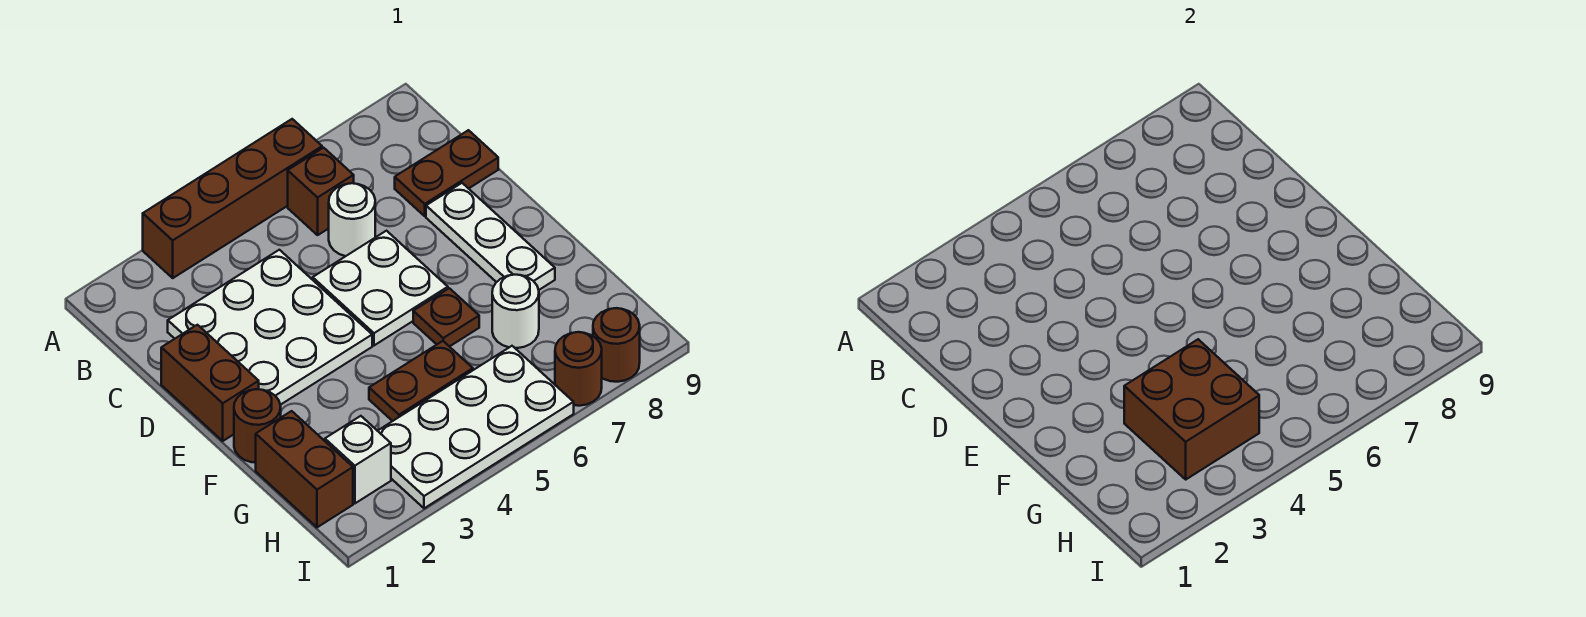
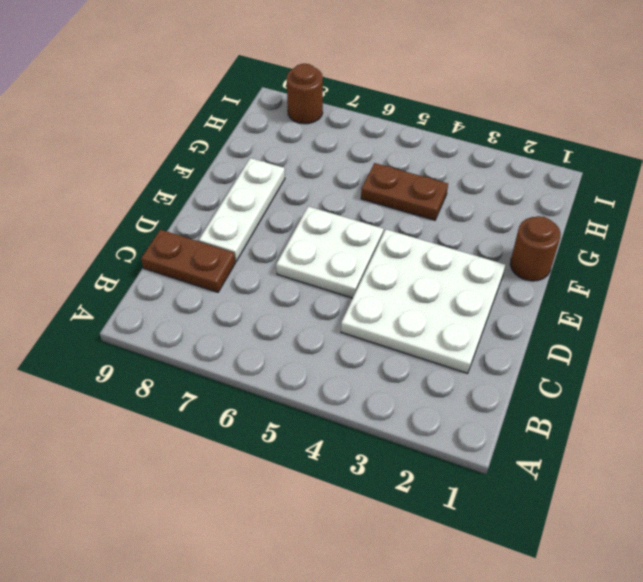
none -> brown brick A3:A6 level 1
none -> brown brick B6 level 1
none -> white round brick C6 level 1

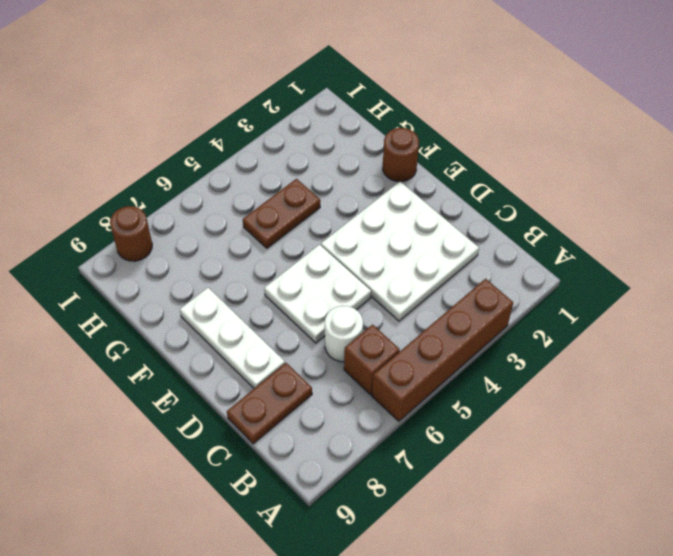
none -> brown brick D1:E1 level 1
none -> brown plate F6 level 1
none -> brown brick G1:H1 level 1

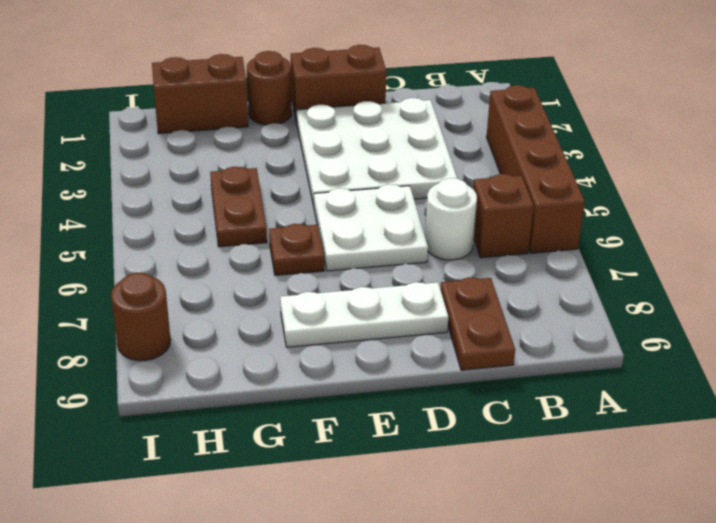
none -> white round brick G7 level 1
none -> white brick H2 level 1
none -> white plate H3:I6 level 1

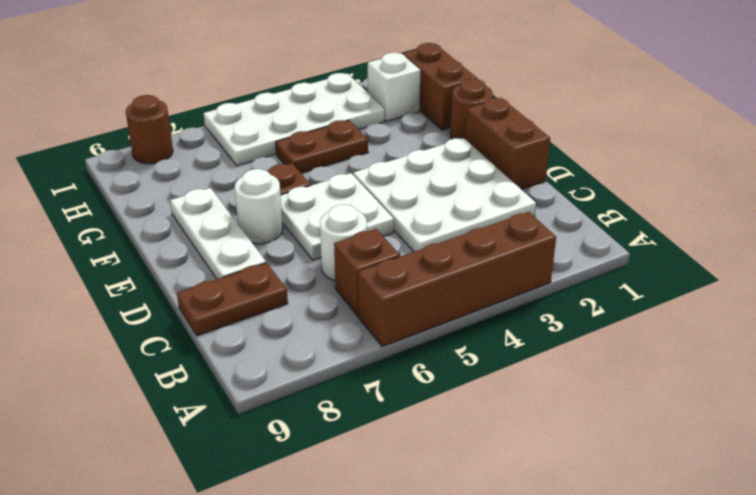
white round brick E7 level 1 -> white round brick G7 level 1
none -> brown round brick I7 level 1
none -> brown brick G3:H4 level 2

